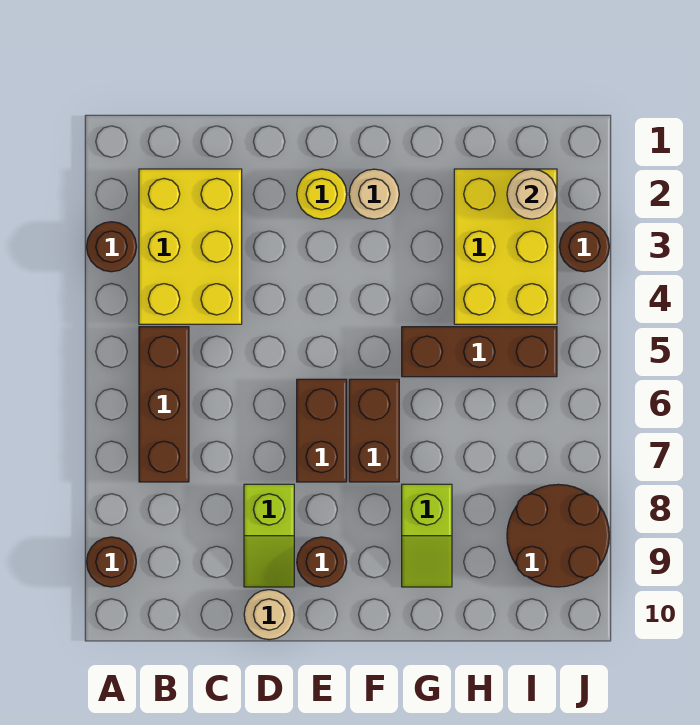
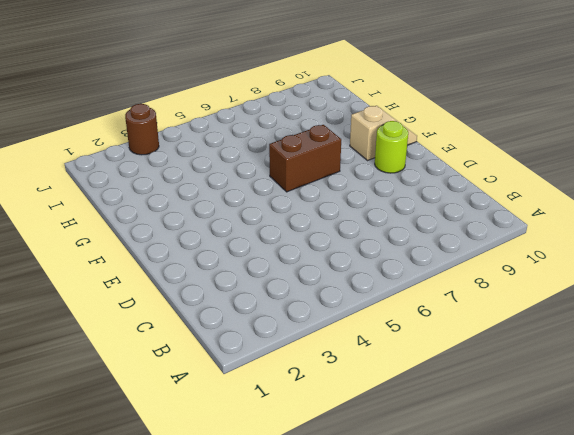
lime round brick E9 level 1 -> brown round brick E9 level 1
tan slope F9:F10 level 1 top 9 -> none
none -> brown round brick A3 level 1
none -> brown round brick A9 level 1
none -> yellow brick B2:C4 level 1

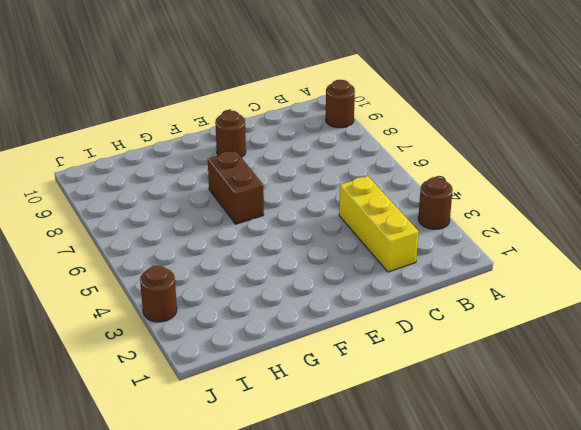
yellow brick C2:C4 level 1 -> yellow brick B2:C4 level 1
none -> brown brick B5:B7 level 1
none -> lime slope D8:D9 level 1 top 8
none -> tan round brick D10 level 1

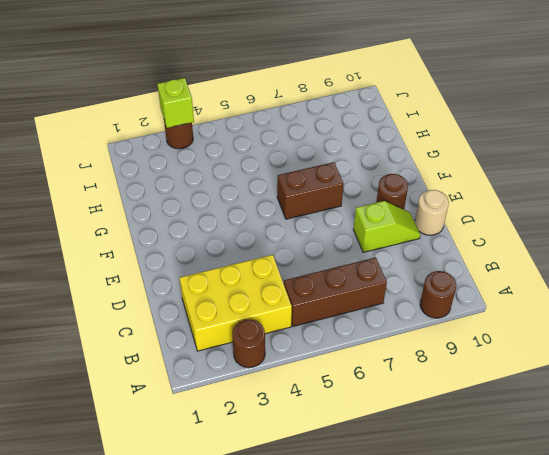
lime brick J3 level 2 -> none
none -> yellow round brick E2 level 1
none -> brown brick E6:E7 level 1
none -> tan round brick F2 level 1

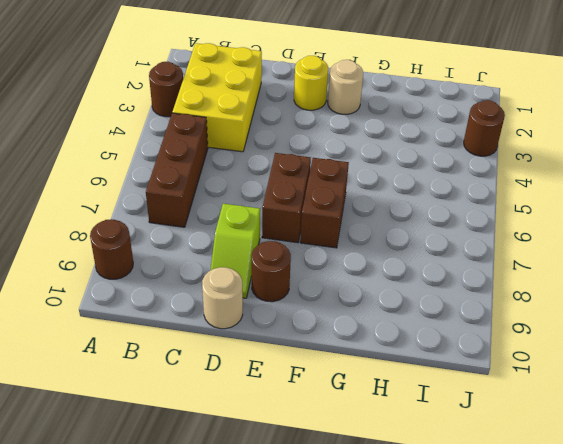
none -> brown brick G5:I5 level 1
none -> lime slope G8:G9 level 1 top 8
none -> yellow brick H2:I4 level 1

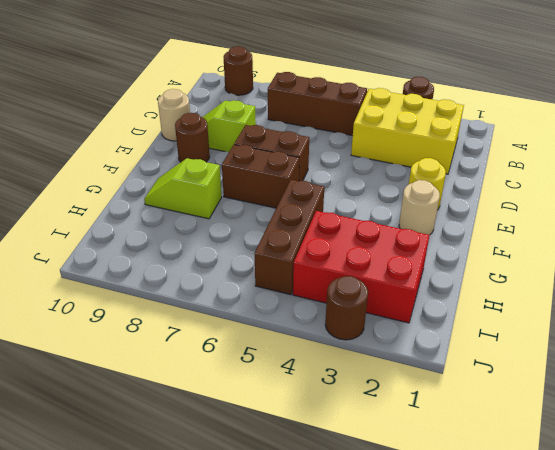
red brick H2:I4 level 1 -> yellow brick H2:I4 level 1
none -> brown round brick I8:J9 level 1
none -> tan round brick I2 level 2

